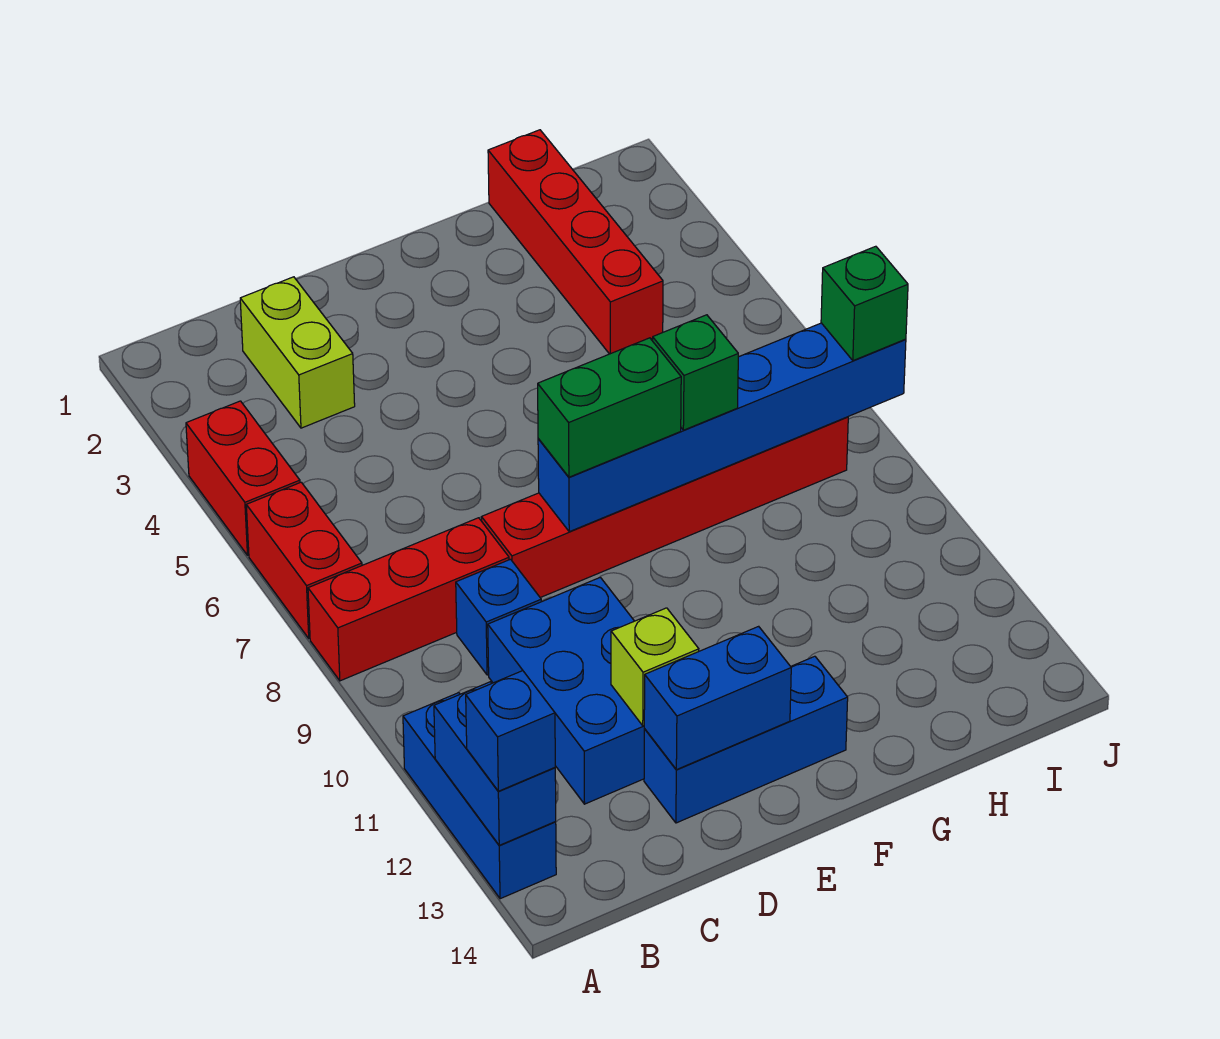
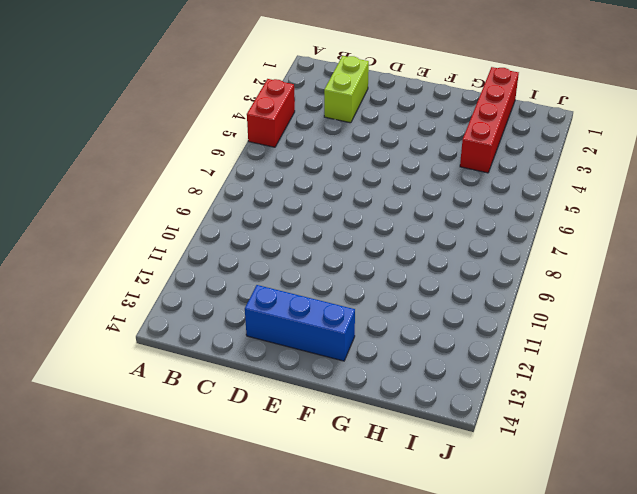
none -> red brick A6:A7 level 1
none -> red brick A8:C8 level 1
none -> blue brick A11:A13 level 1

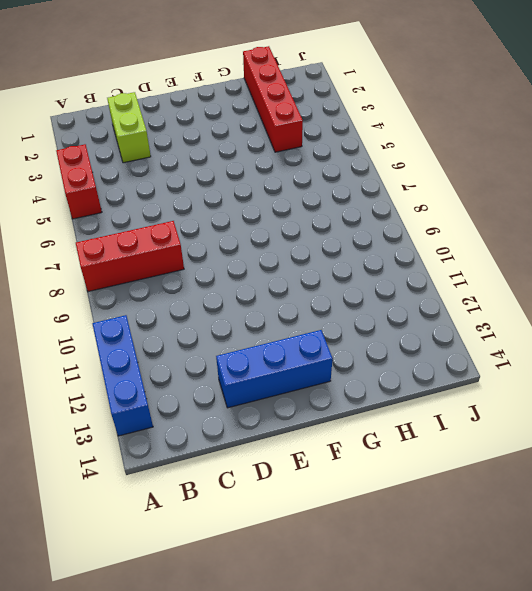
none -> red brick A6:A7 level 1
none -> blue brick C9 level 1
none -> blue brick C10:D12 level 1

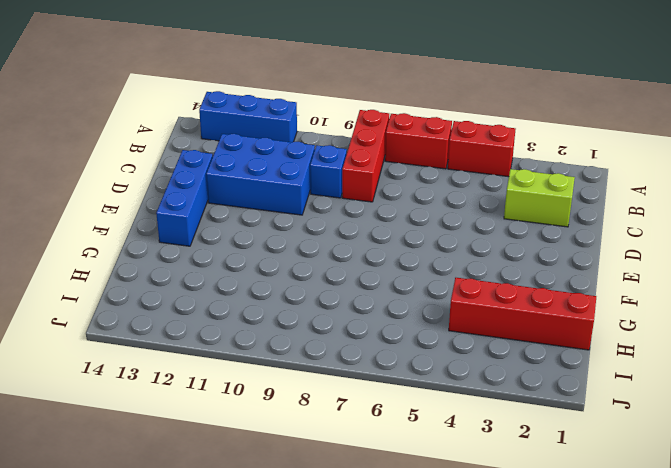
none -> red brick D8:I8 level 1
none -> blue brick A12:A13 level 2
none -> lime brick D12 level 2

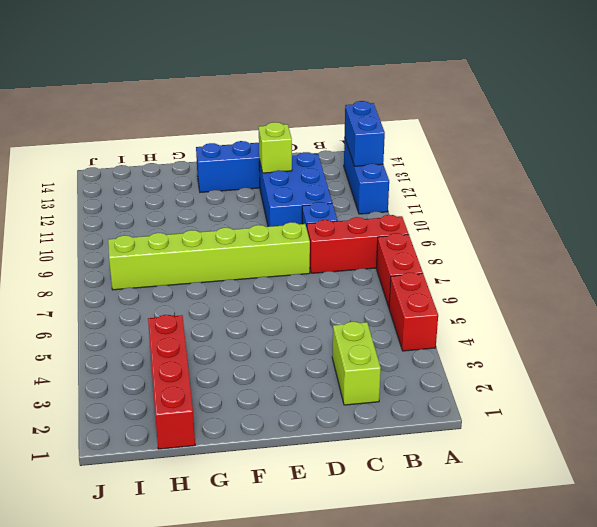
lime brick D8:I8 level 1 -> red brick D8:I8 level 1
none -> blue brick D13:E13 level 2
none -> blue brick E8:J8 level 2
none -> blue brick A13 level 3

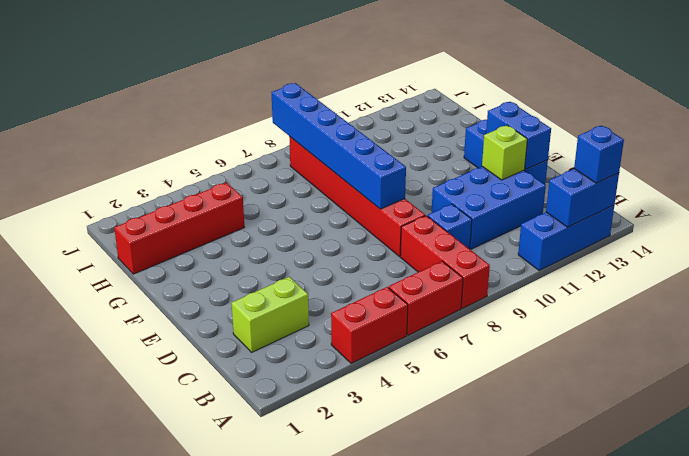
none -> green brick E8:F8 level 3
none -> green brick G8 level 3
none -> green brick J8 level 3

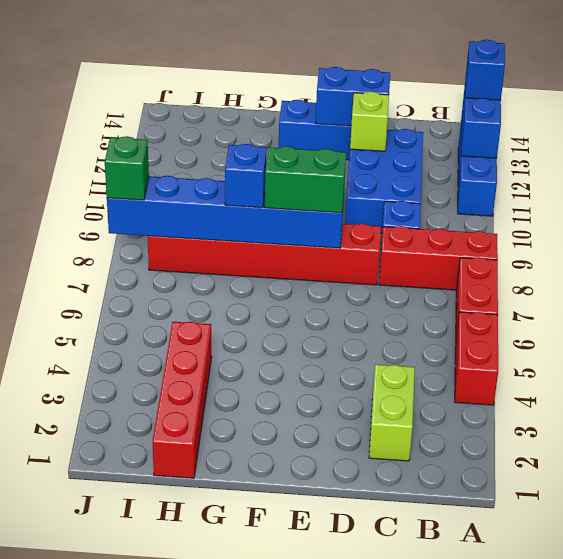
blue brick G8 level 3 -> green brick G8 level 3

